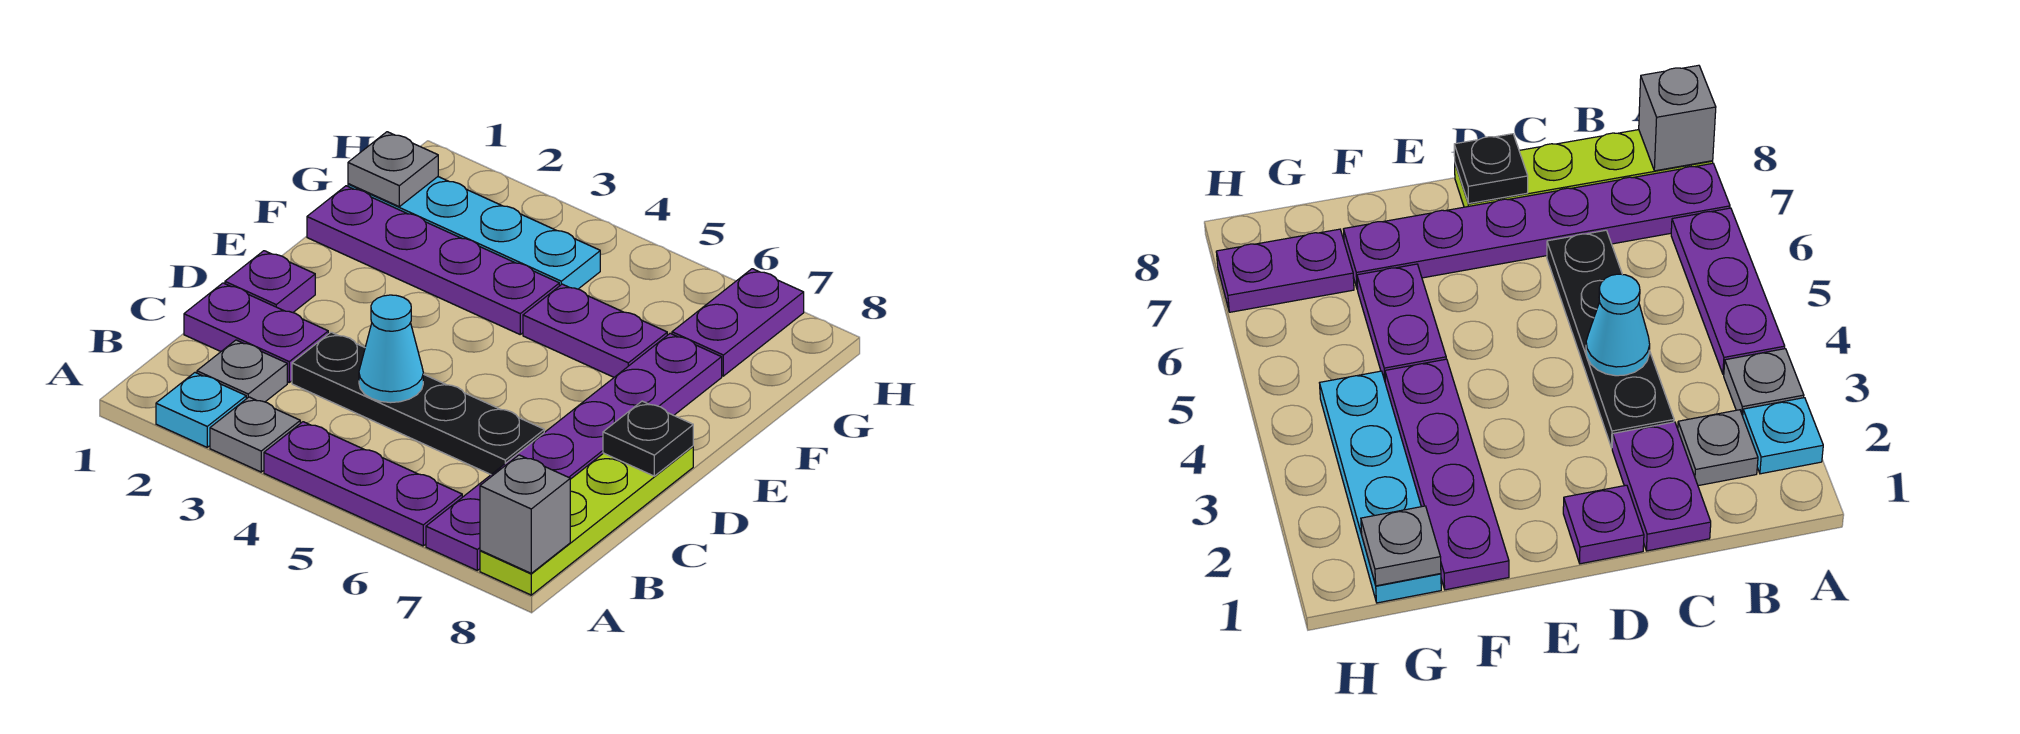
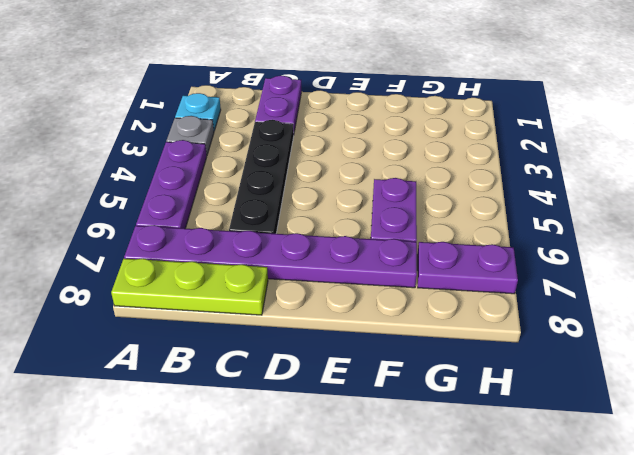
lime plate A8:C8 level 1 -> lime plate A8:D8 level 1
none -> grey plate B2 level 1
none -> purple plate D1 level 1
none -> purple plate F1:F4 level 1

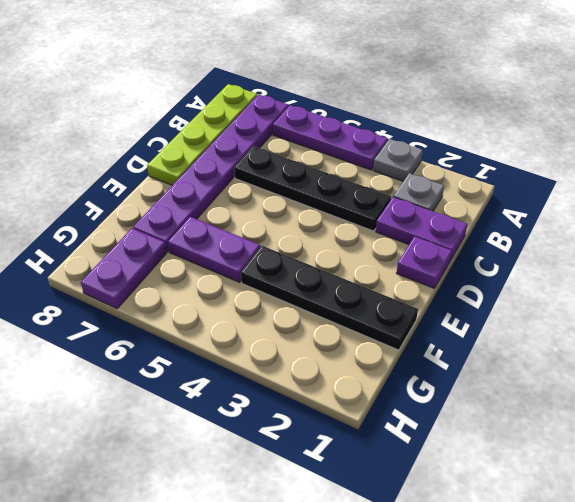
black plate F1:F4 level 1 -> purple plate F1:F4 level 1
none -> cyan plate A2 level 1
none -> cyan plate G1:G4 level 1
none -> grey brick A8 level 2

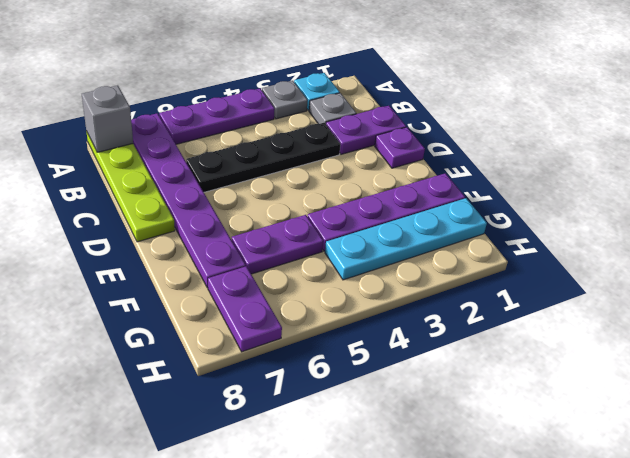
none -> cyan cone C4 level 2
none -> black plate D8 level 2
none -> grey plate G1 level 2

